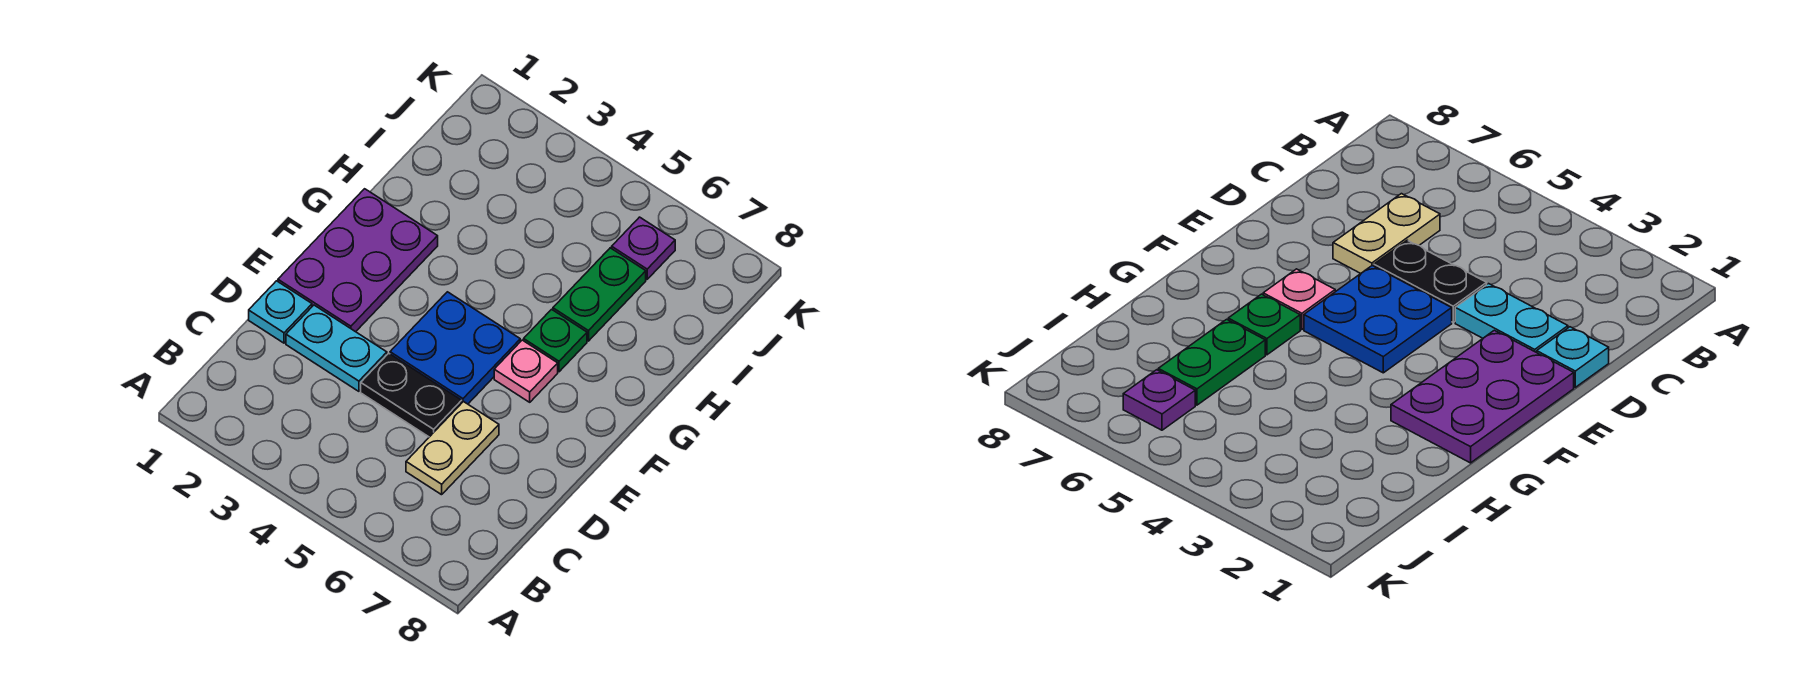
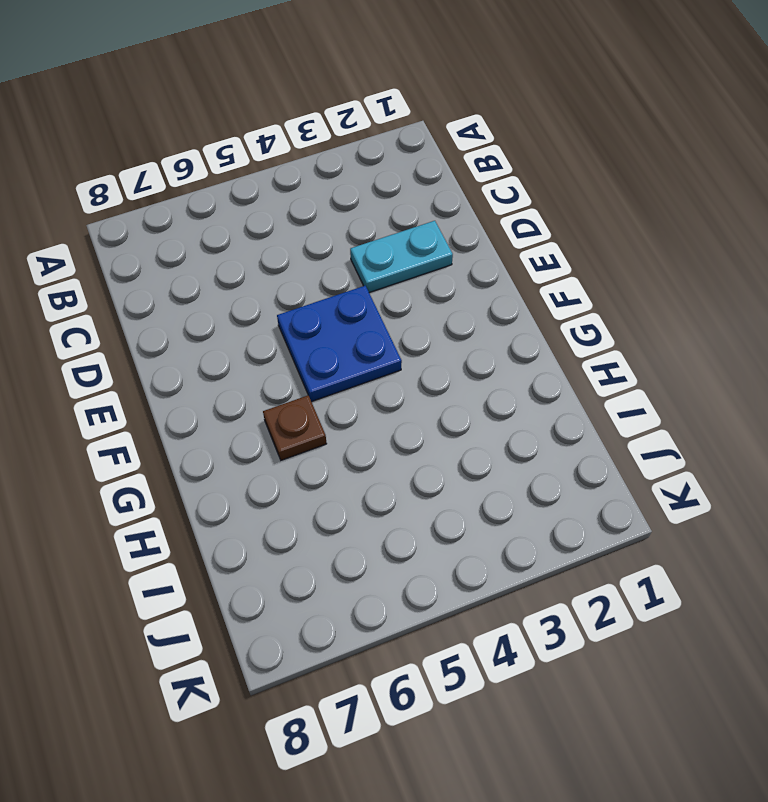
brown plate G6 level 1 -> green plate G6 level 1
none -> tan plate C6:D6 level 1
none -> cyan plate D1 level 1

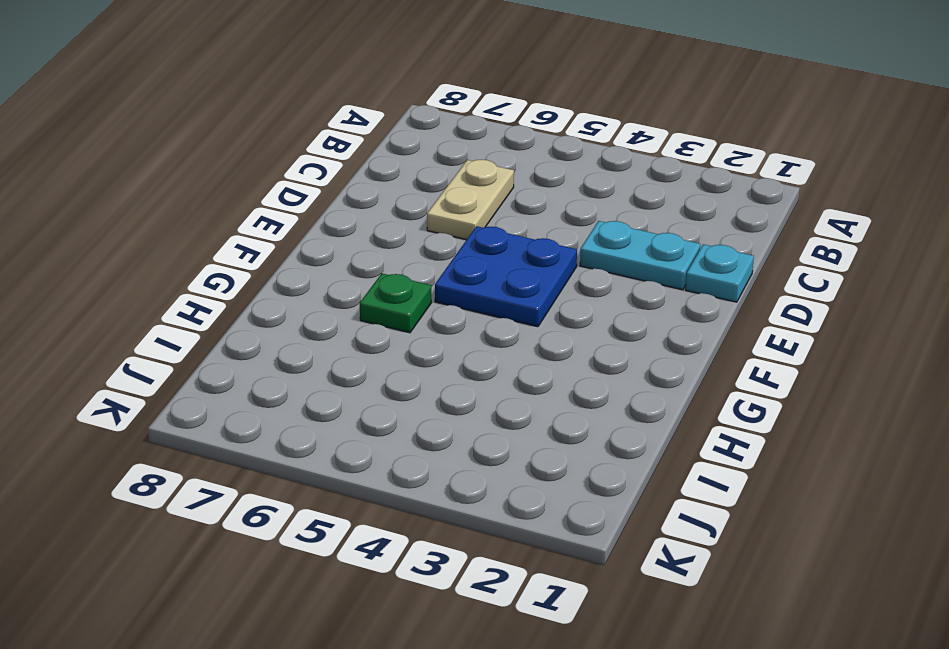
none -> black plate D4:D5 level 1
none -> purple plate E1:G2 level 1

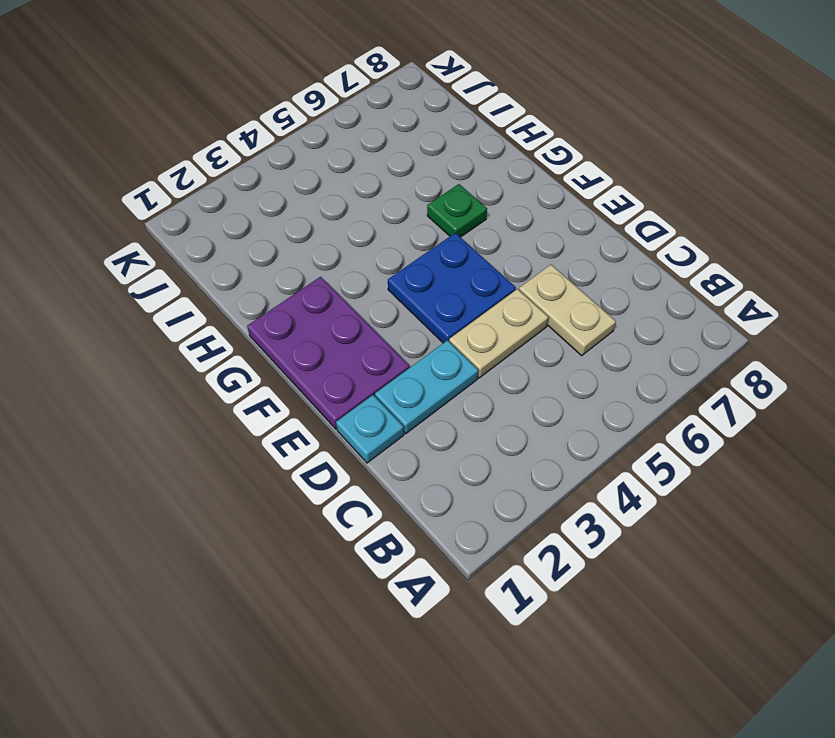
tan plate D4:D5 level 1 -> black plate D4:D5 level 1
none -> pink plate F6 level 1
none -> green plate H6:I6 level 1

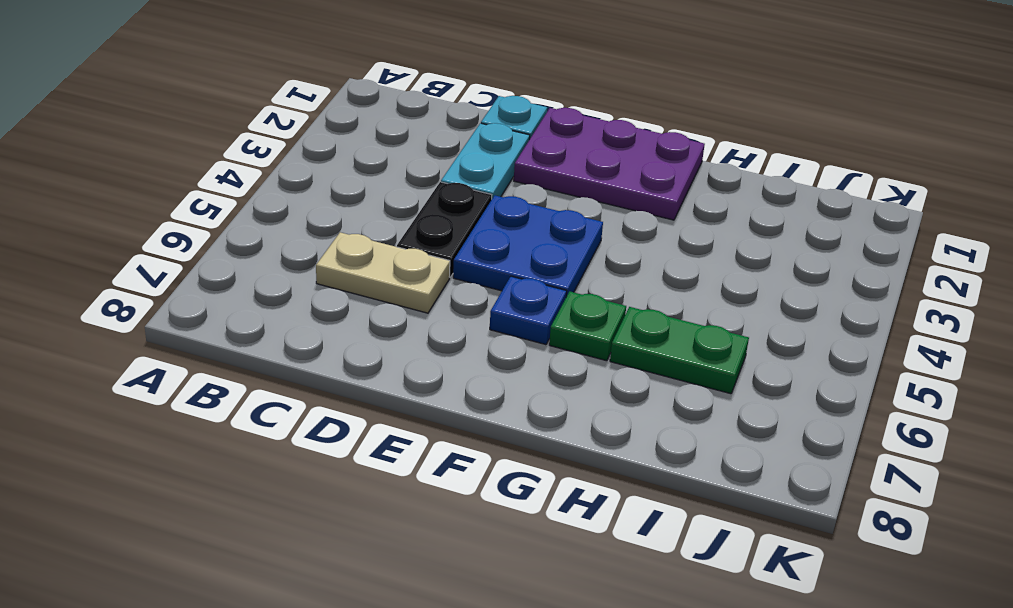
blue plate F6 level 1 -> pink plate F6 level 1
none -> purple plate J6 level 1

